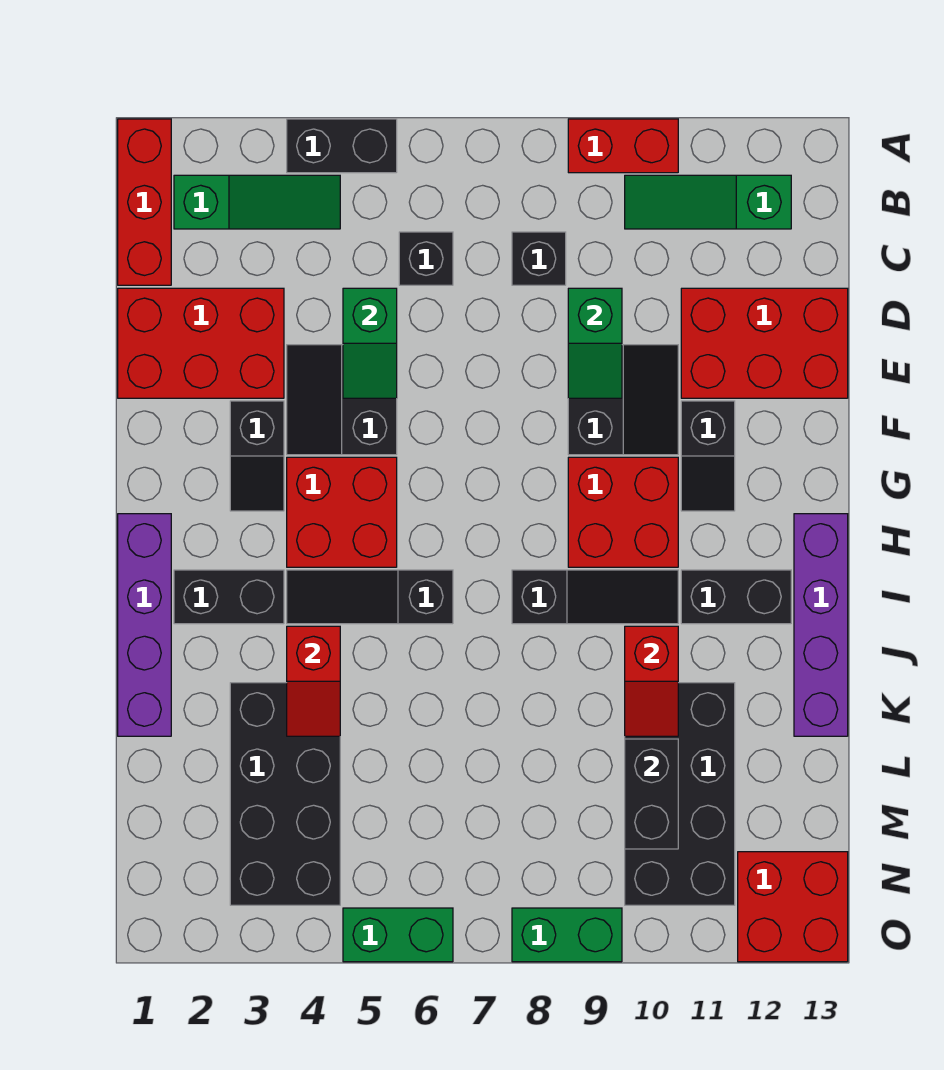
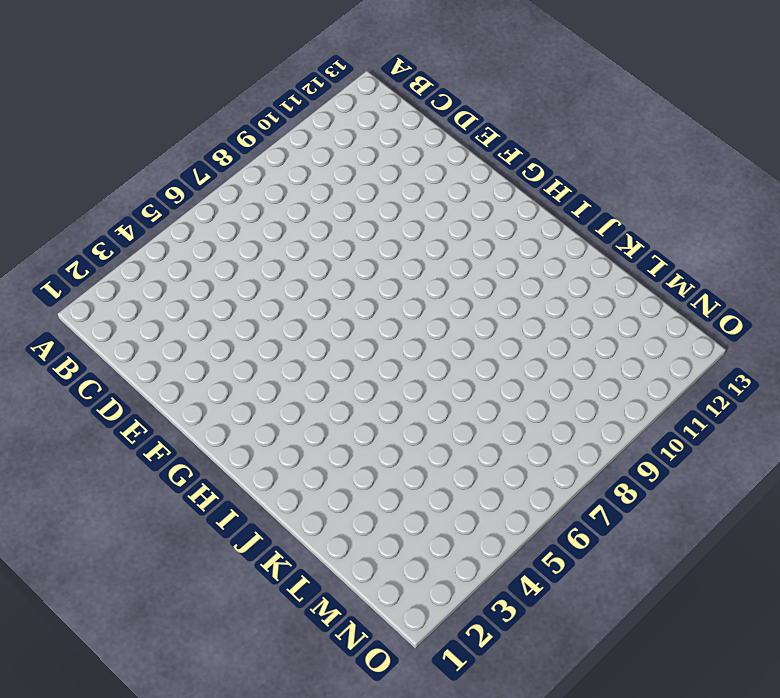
none -> red brick A1:C1 level 1
none -> black brick A4:A5 level 1
none -> red brick A9:A10 level 1
none -> green slope B2:B4 level 1 top 2

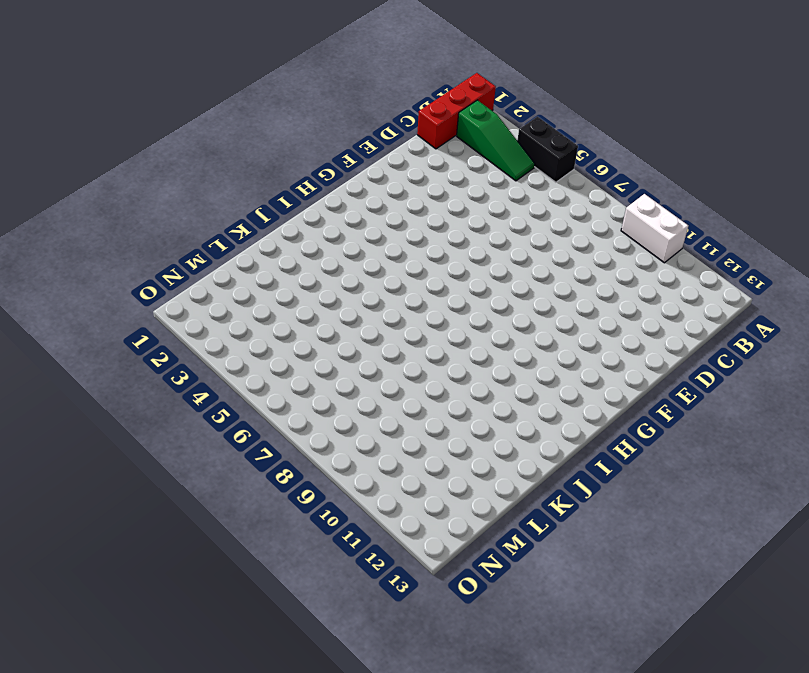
white brick A9:A10 level 1 -> red brick A9:A10 level 1
none -> green slope B10:B12 level 1 top 12
none -> black brick C6 level 1
none -> black brick C8 level 1
none -> red brick D1:E3 level 1

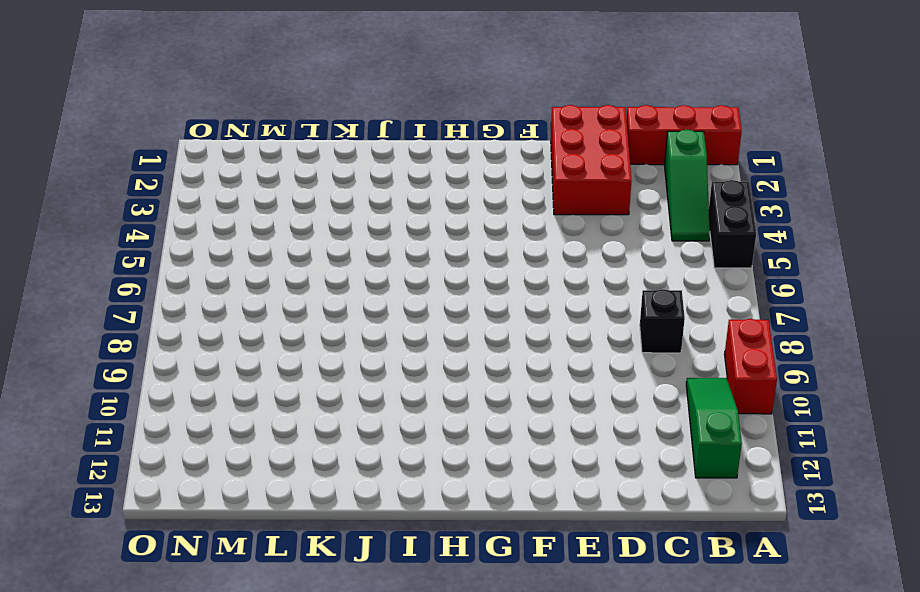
none -> black brick C6 level 1
none -> red brick D11:E13 level 1
none -> black slope E4:F5 level 1 top 5
none -> black slope E9:F10 level 1 top 9

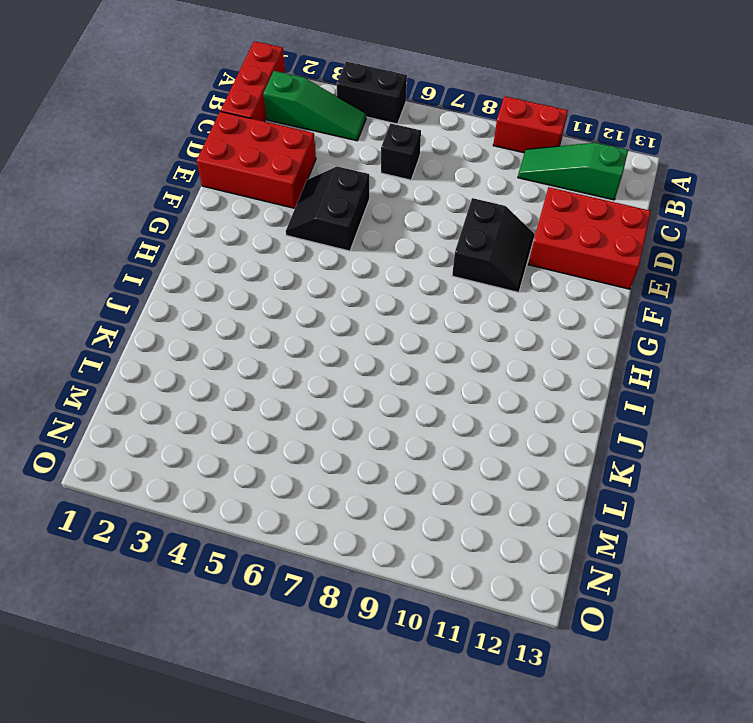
none -> black brick C8 level 1
none -> black slope F3:G3 level 1 top F
none -> black slope F11:G11 level 1 top F
none -> red brick G4:H5 level 1

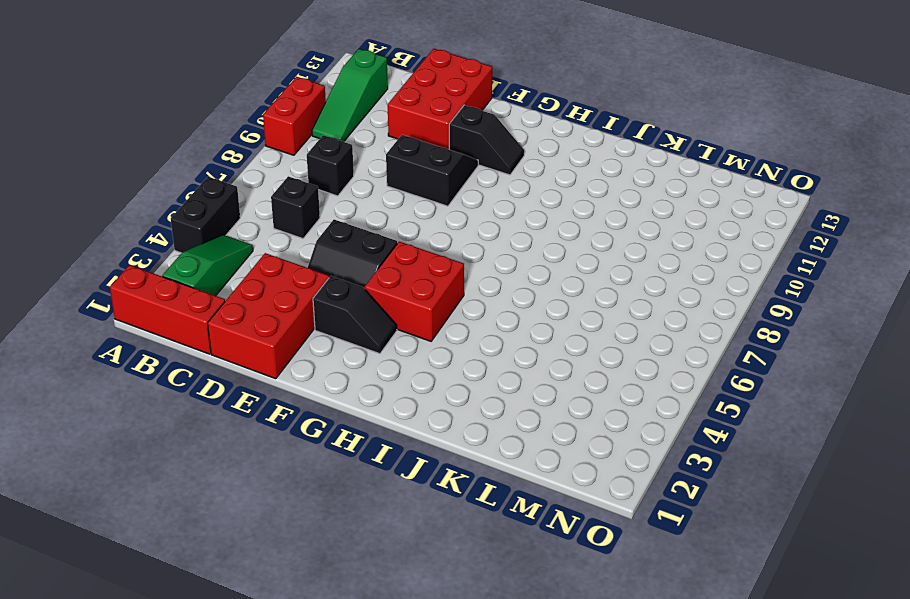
none -> red brick G9:H10 level 1
none -> purple brick H1:K1 level 1
none -> purple brick H13:K13 level 1
none -> black brick I2:I3 level 1

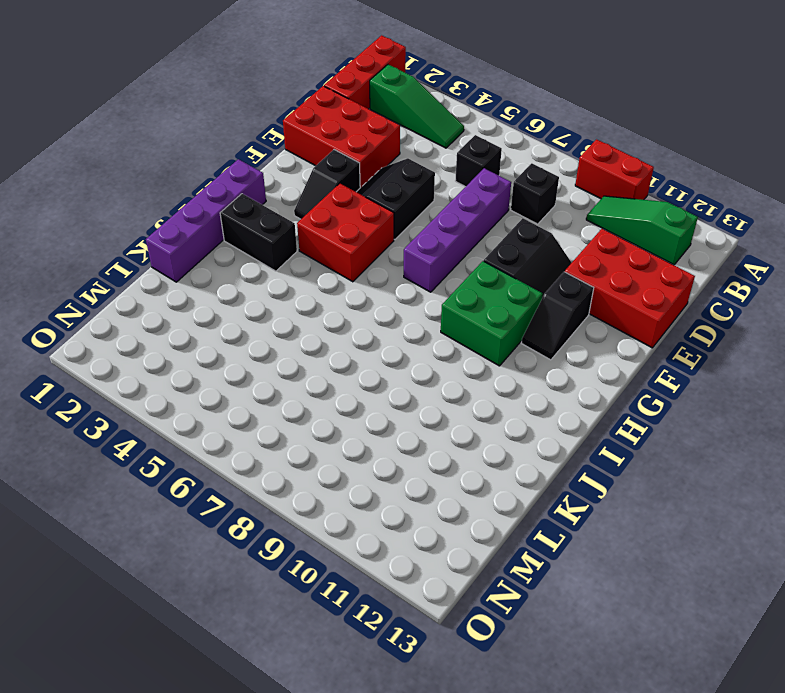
purple brick D7:G7 level 1 -> purple brick H13:K13 level 1
green brick G9:H10 level 1 -> red brick G9:H10 level 1
none -> black brick A4:A5 level 1
none -> black slope I4:I6 level 1 top 6
none -> black slope I8:I10 level 1 top 8
none -> black brick I11:I12 level 1

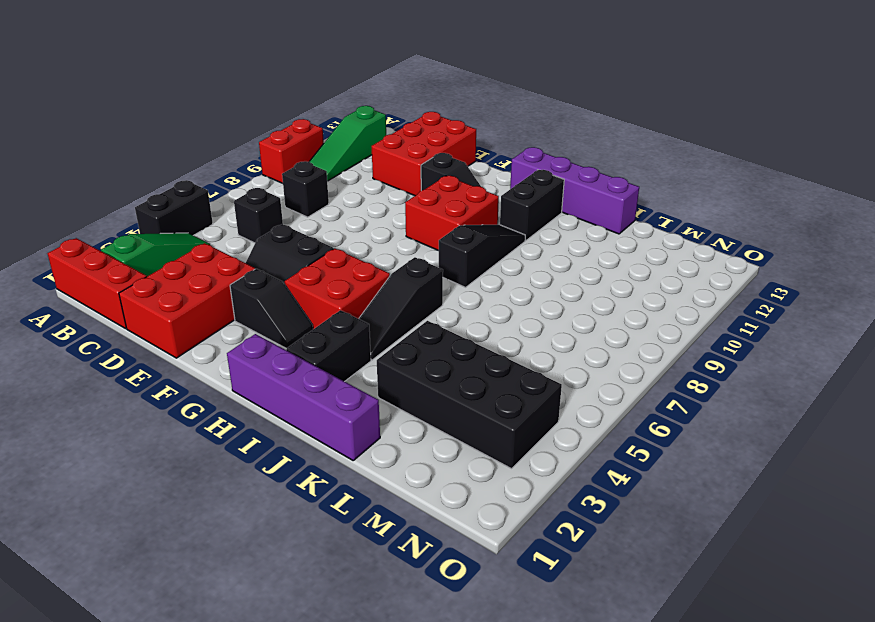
none -> black slope E9:F10 level 1 top 9
none -> black brick K10:N11 level 1
none -> red brick N12:O13 level 1
none -> green brick O5:O6 level 1

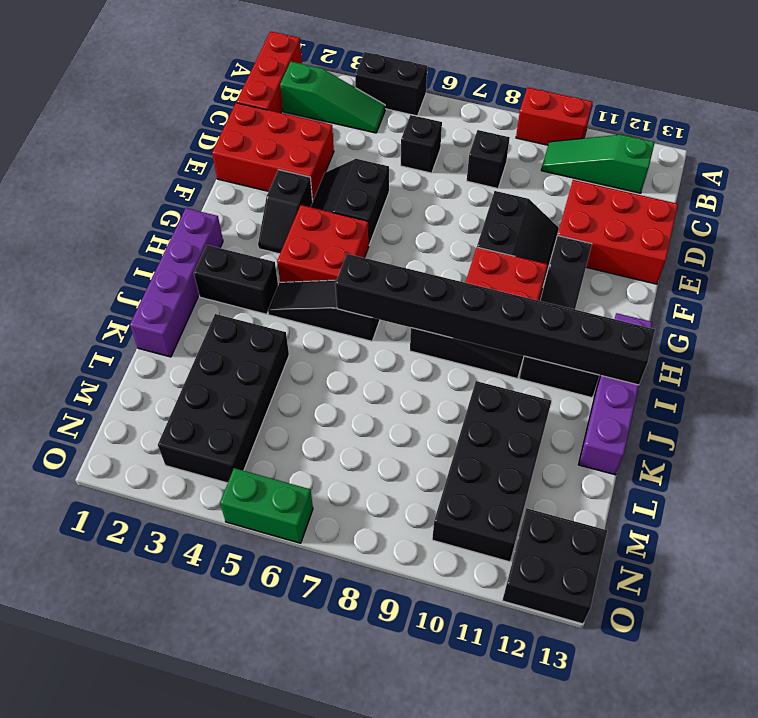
black brick I6:I13 level 2 -> none
black brick N12:O13 level 1 -> red brick N12:O13 level 1
none -> green brick O8:O9 level 1
none -> green slope D5:E5 level 2 top D
none -> green slope D9:E9 level 2 top D
none -> red slope J4:K4 level 2 top J

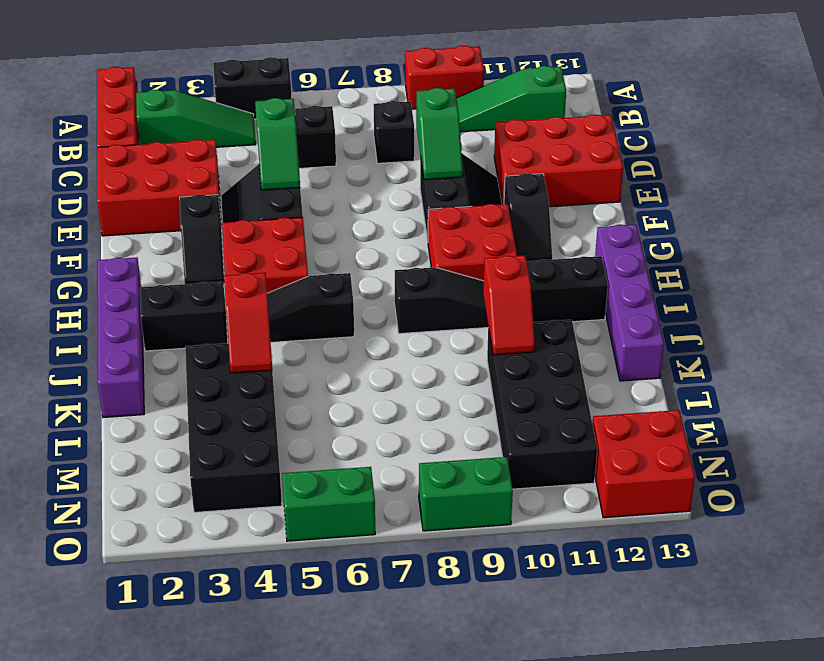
none -> black brick L10:M10 level 2

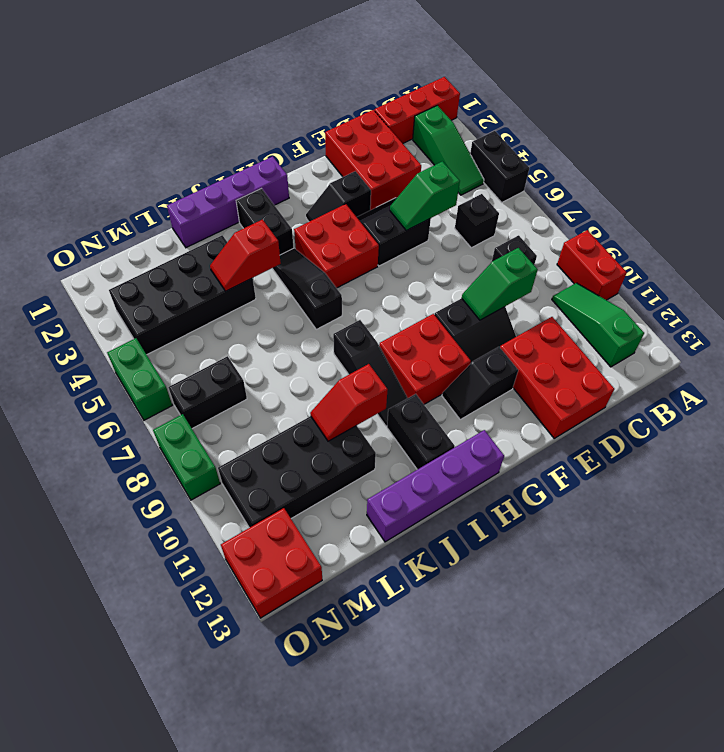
black brick M7:N7 level 1 -> black brick L10:M10 level 2

